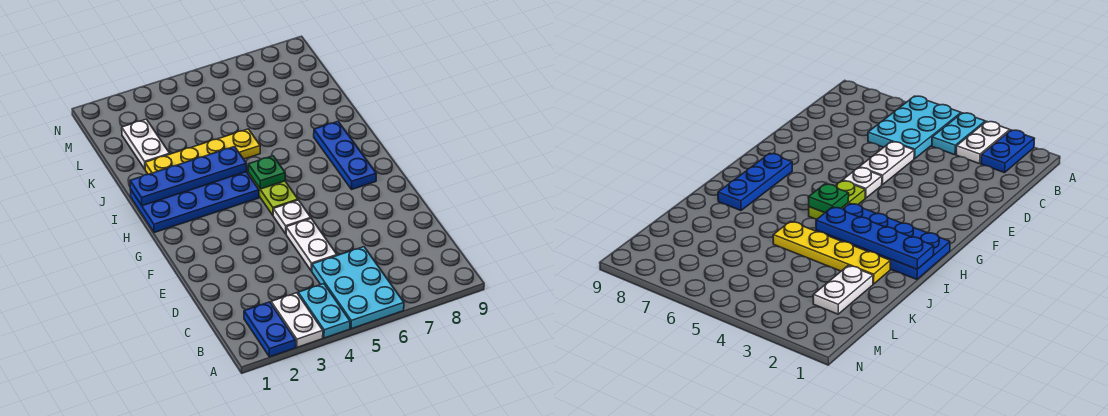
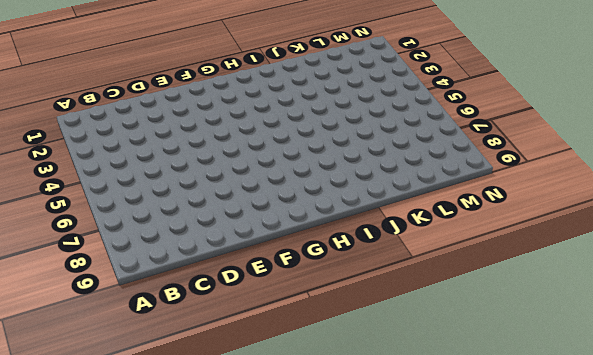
none -> blue plate A2:B2 level 1
none -> white plate A3:B3 level 1
none -> cyan plate A4:B4 level 1

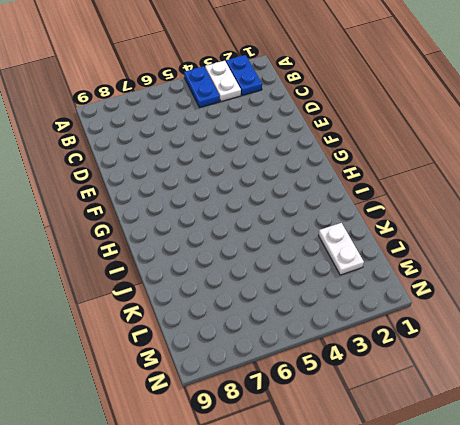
blue plate A4:B4 level 1 -> cyan plate A4:B4 level 1
none -> cyan plate A5:C6 level 1
none -> white plate D5:E5 level 1
none -> white plate F5 level 1

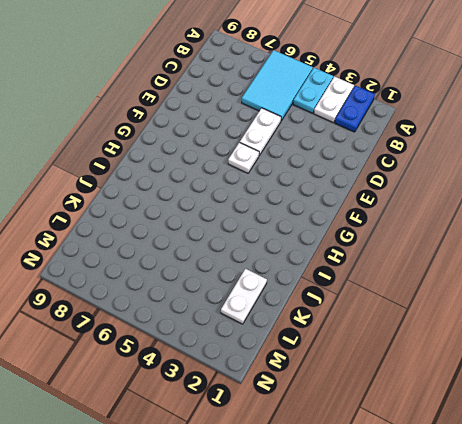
cyan tile A5:C6 level 1 -> cyan plate A5:C6 level 1
none -> lime plate G5:H5 level 1
none -> blue plate G8:I8 level 1
none -> blue plate H1:I4 level 1

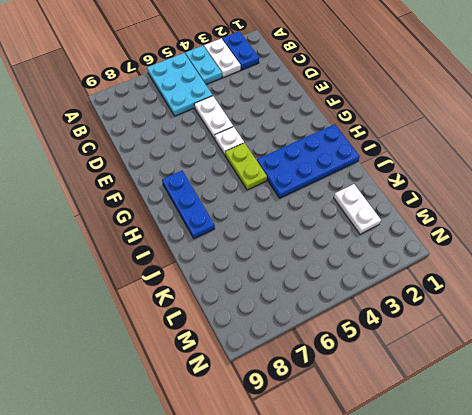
none -> yellow plate J2:J5 level 1
none -> green plate H5 level 2
none -> blue plate I1:I4 level 2

